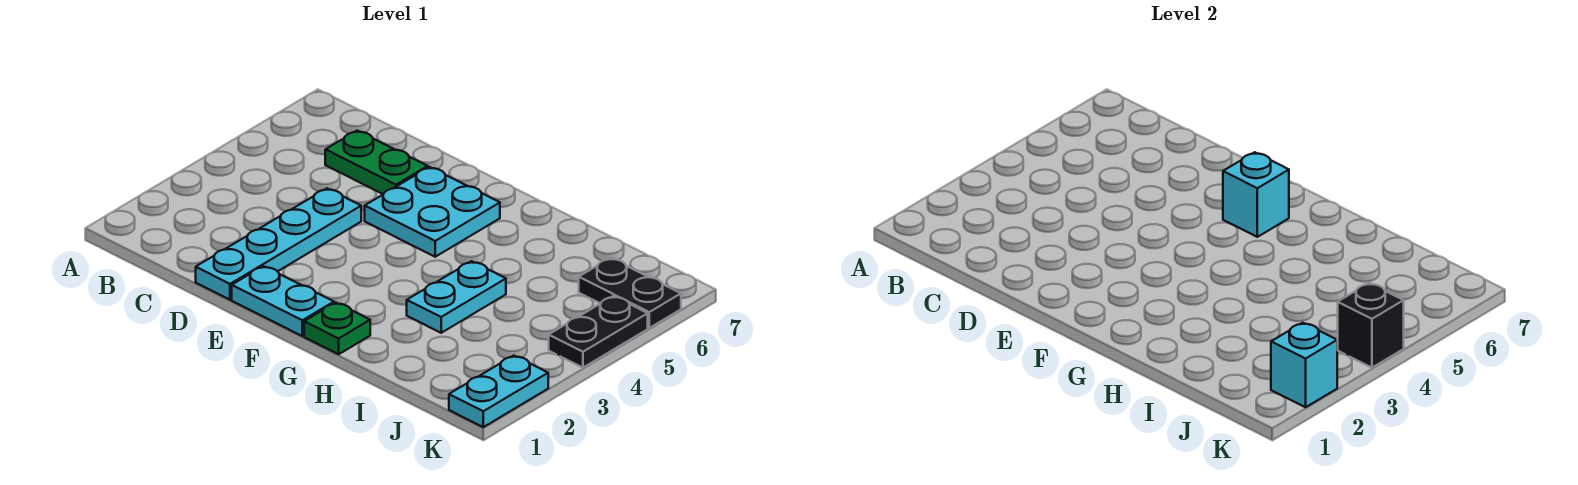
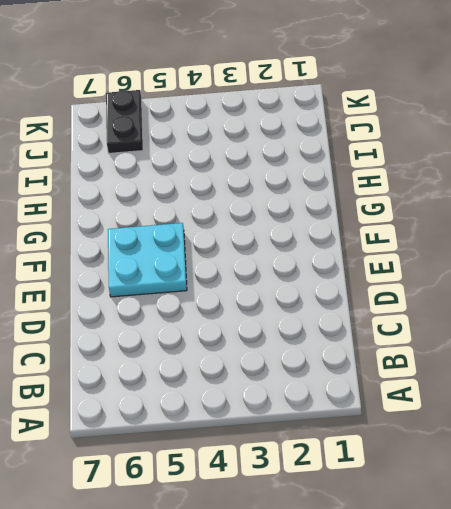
none -> green plate C6:D6 level 1
none -> cyan plate D1:D4 level 1
none -> cyan plate E1:F1 level 1

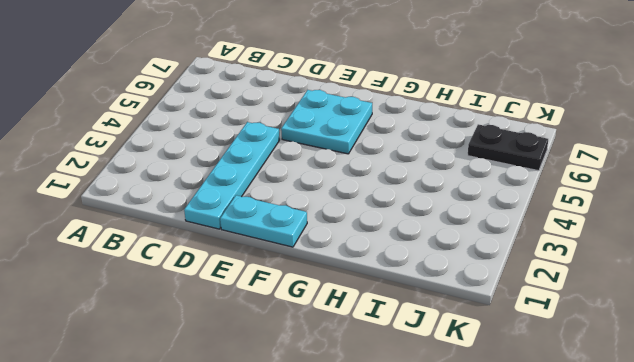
none -> green plate C6:D6 level 1
none -> green plate G1 level 1
none -> cyan plate H3:H4 level 1

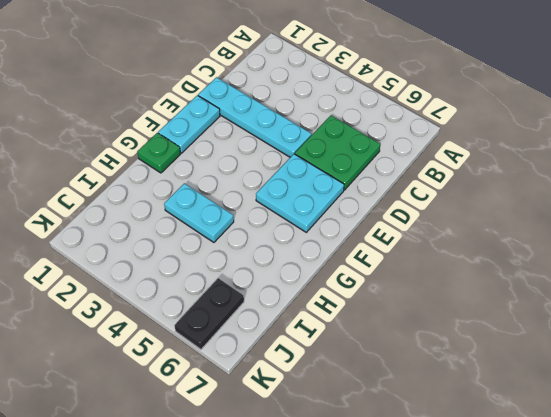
green plate C5:D6 level 1 -> green plate C6:D6 level 1
none -> cyan plate K1:K2 level 1
none -> black plate K4:K5 level 1
none -> cyan brick F6 level 2

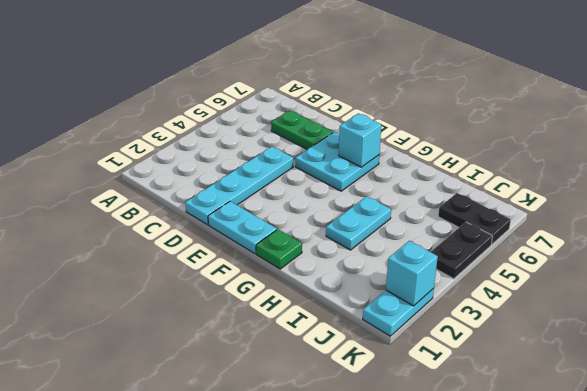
none -> black brick K4 level 2

